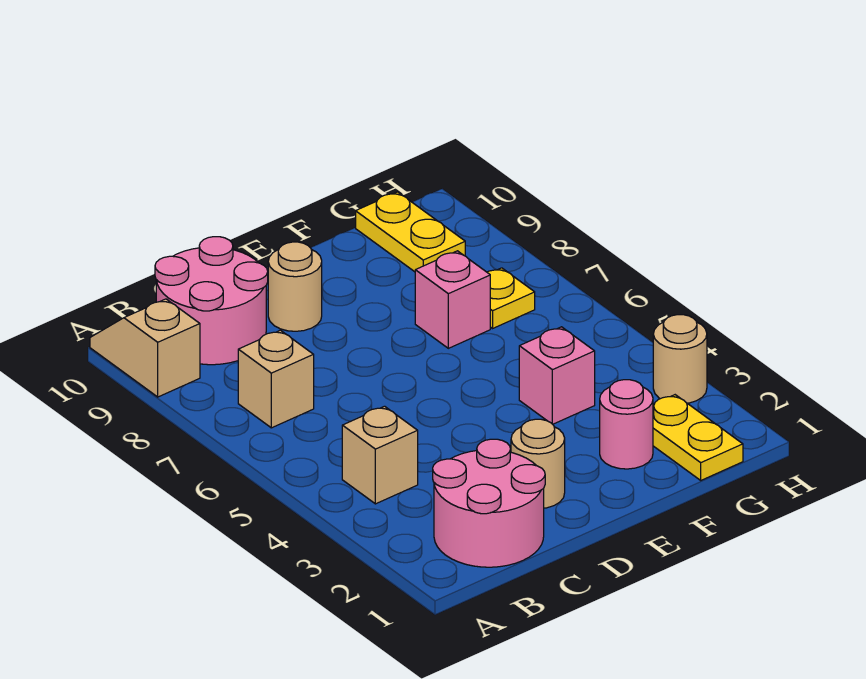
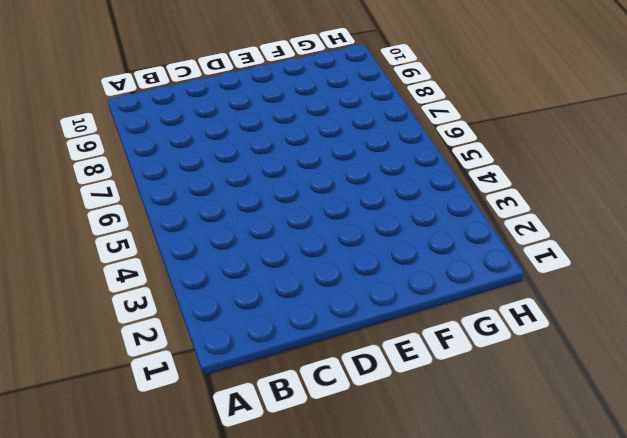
none -> tan slope A9:A10 level 1 top 9
none -> pink round brick B1:C2 level 1
none -> tan brick B4 level 1

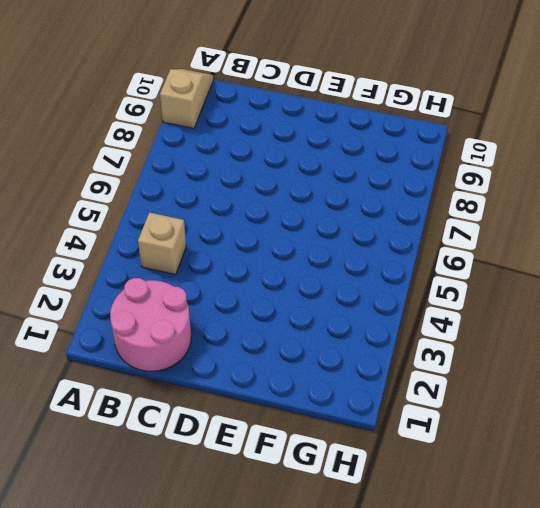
none -> tan brick B7 level 1
none -> pink round brick B9:C10 level 1
none -> tan round brick D2 level 1

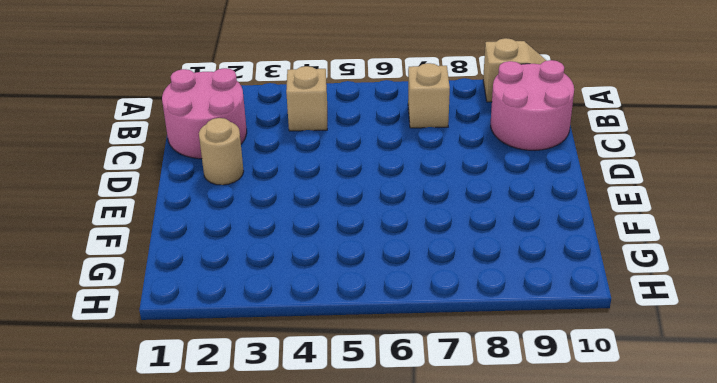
none -> tan round brick D9 level 1
none -> pink round brick F2 level 1
none -> pink brick F4 level 1

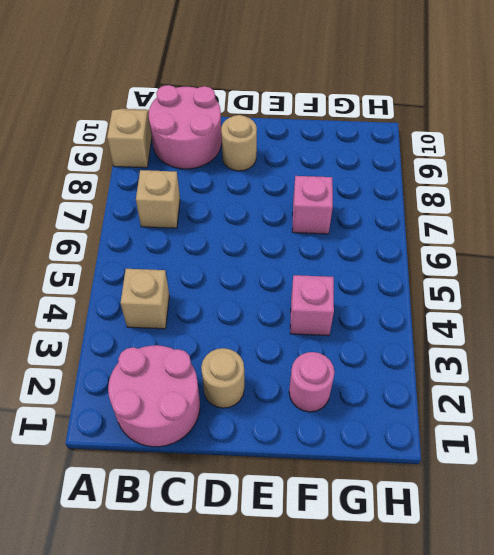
none -> yellow plate G1:G2 level 1
none -> yellow plate G7 level 1
none -> yellow plate G9:G10 level 1

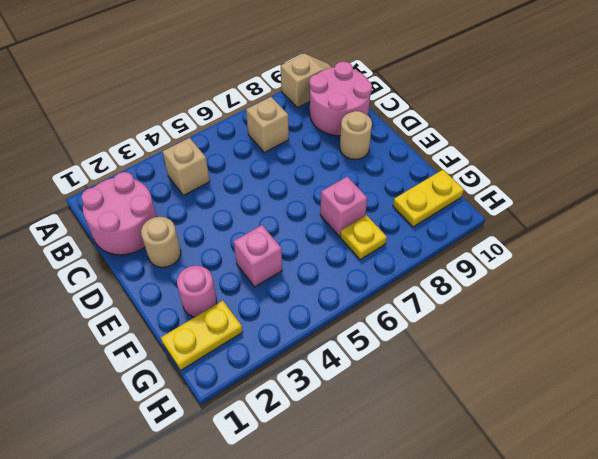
none -> tan round brick H3 level 1

